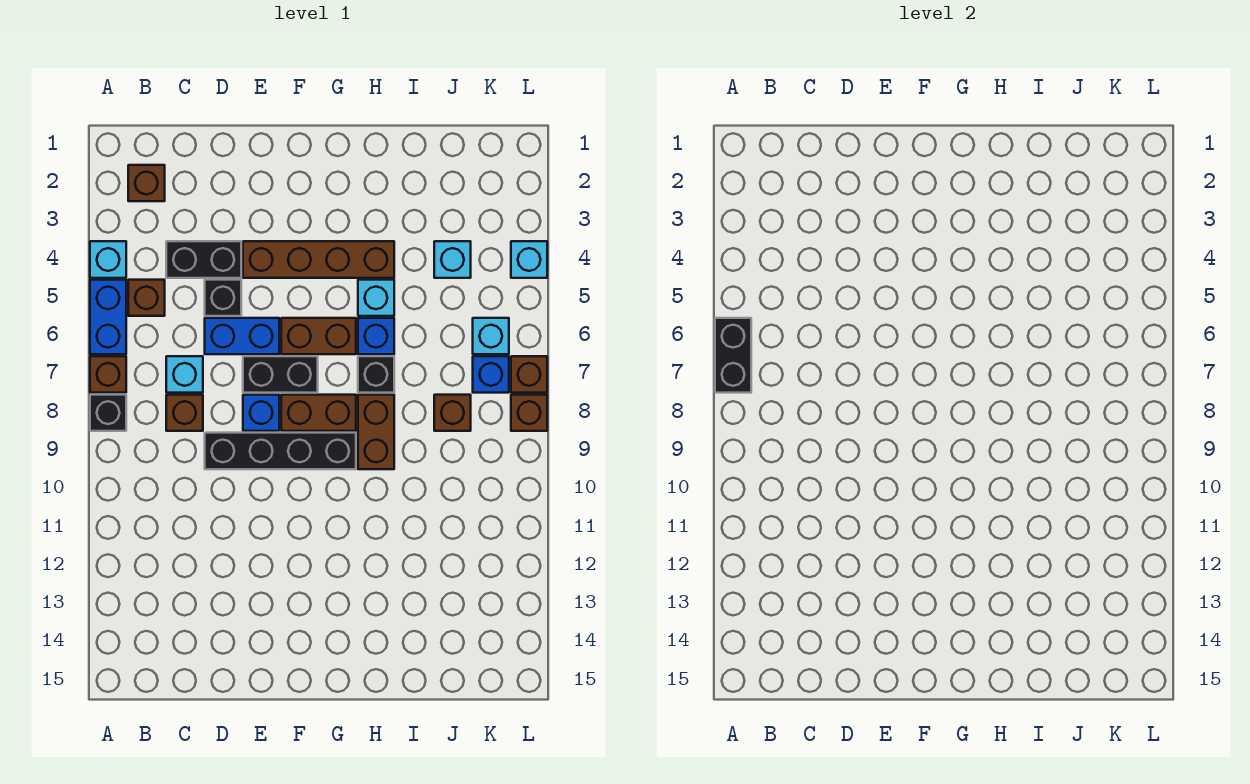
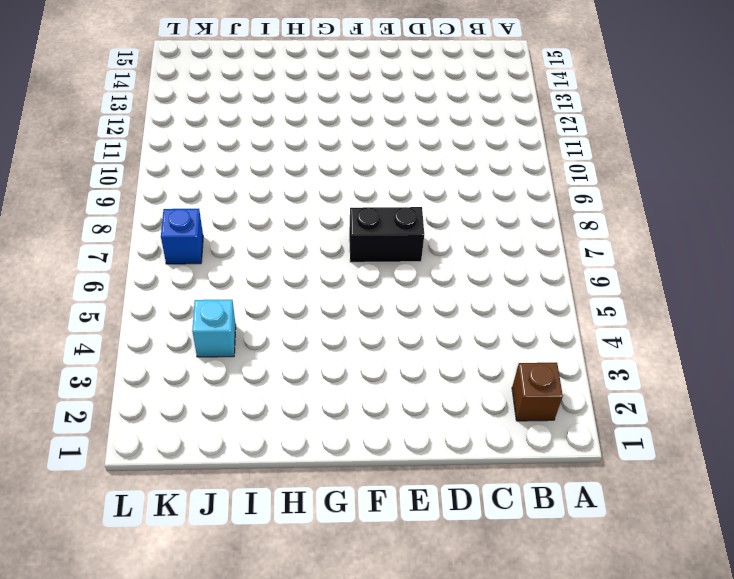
none -> cyan brick A4 level 1
none -> blue brick A5:A6 level 1
none -> brown brick A7 level 1

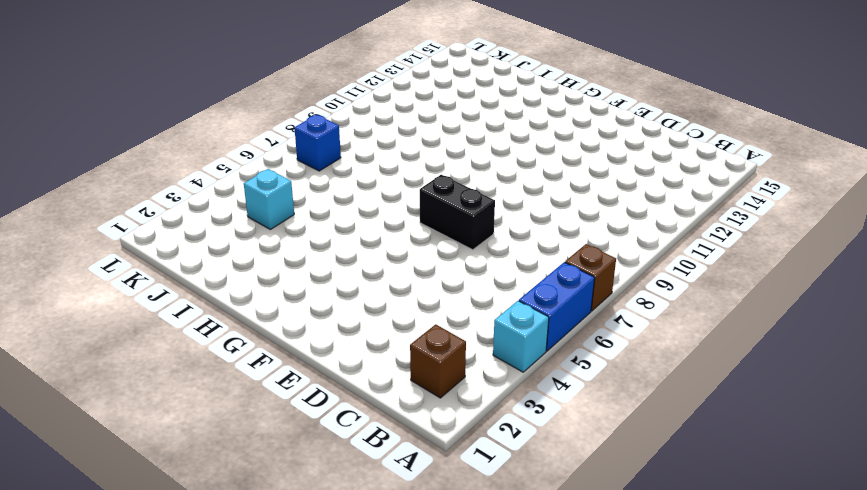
none -> black brick A8 level 1
none -> brown brick B5 level 1
none -> black brick C4:D4 level 1

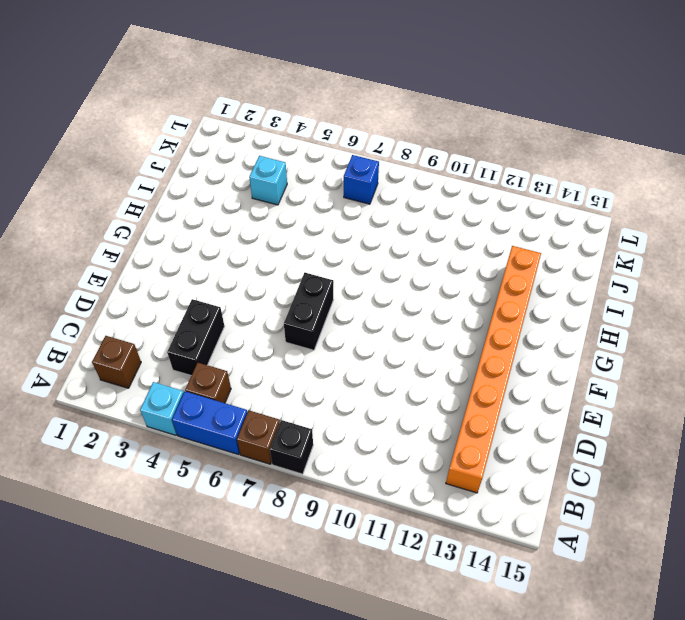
orange brick B13:I13 level 1 -> none
none -> cyan brick C7 level 1
none -> brown brick C8 level 1
none -> black brick D5 level 1

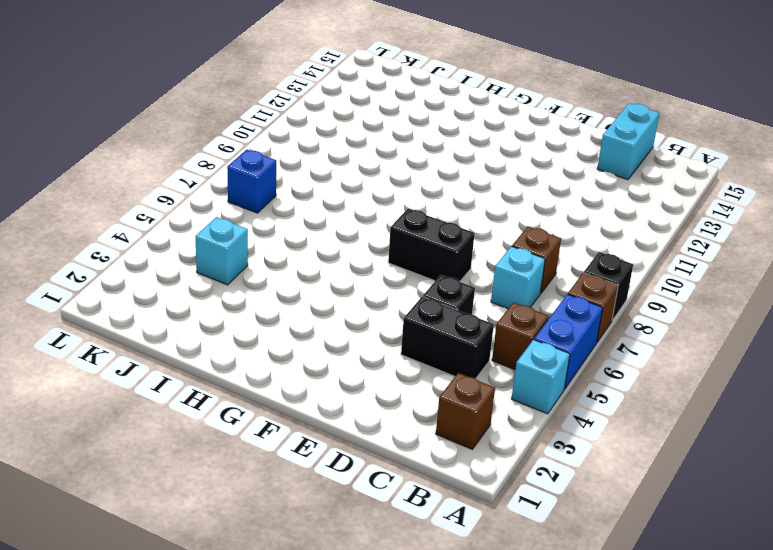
cyan brick C14:C15 level 1 -> none
none -> blue brick D6:E6 level 1
none -> black brick D9:G9 level 1
none -> brown brick E4:H4 level 1

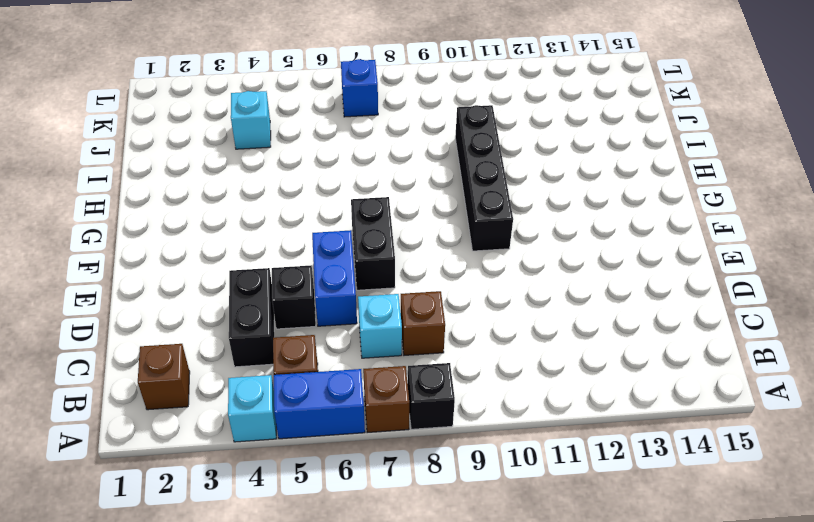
black brick F10:I10 level 1 -> black brick D9:G9 level 1
none -> brown brick E4:H4 level 1
none -> blue brick E8 level 1
none -> brown brick F6:G6 level 1

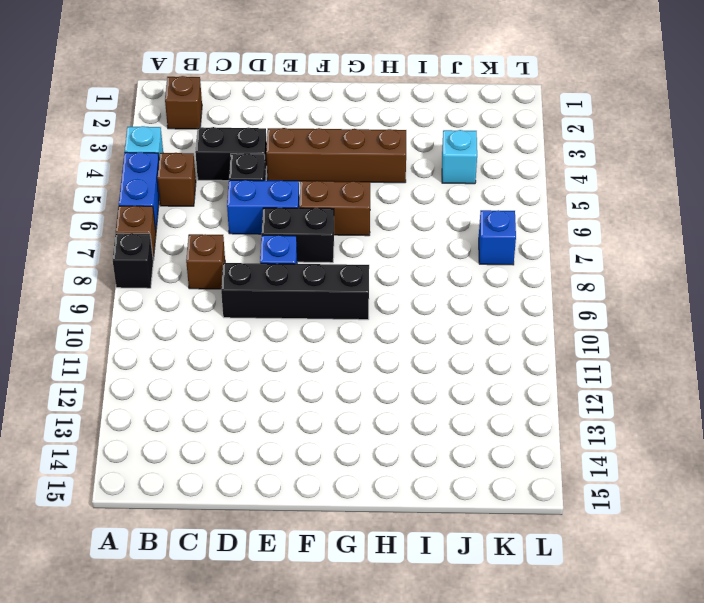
none -> cyan brick C7 level 1
none -> brown brick F8:G8 level 1
none -> cyan brick H5 level 1

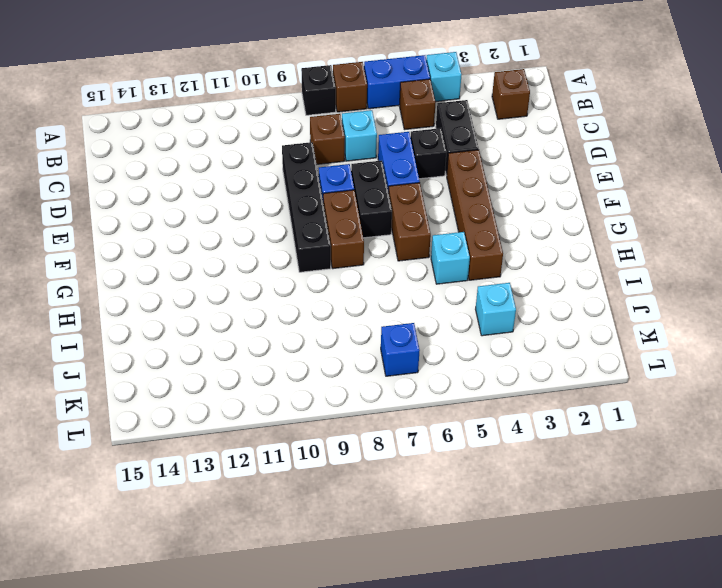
none -> blue brick H6 level 1
none -> black brick H7 level 1
none -> brown brick H8:H9 level 1

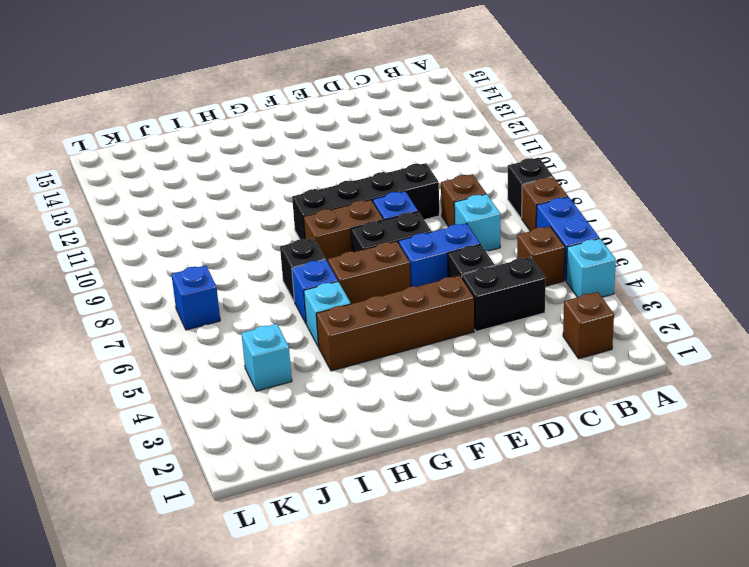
none -> brown brick H8:H9 level 1
none -> brown brick J8 level 1
none -> cyan brick K6 level 1

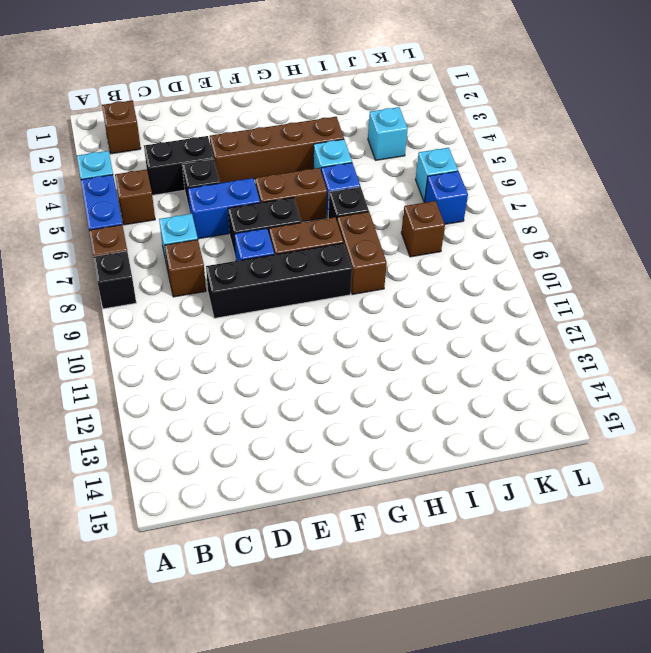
none -> cyan brick L4 level 1
none -> brown brick L7 level 1
none -> brown brick L8 level 1

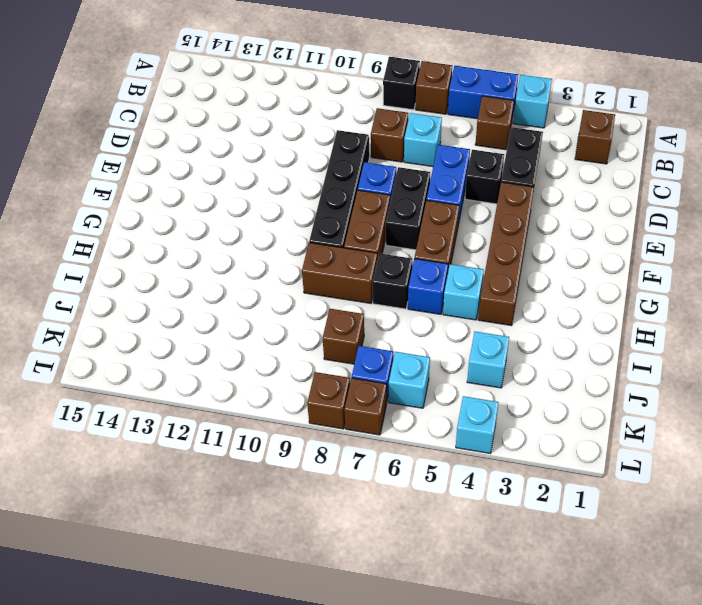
none -> black brick A6:A7 level 2

